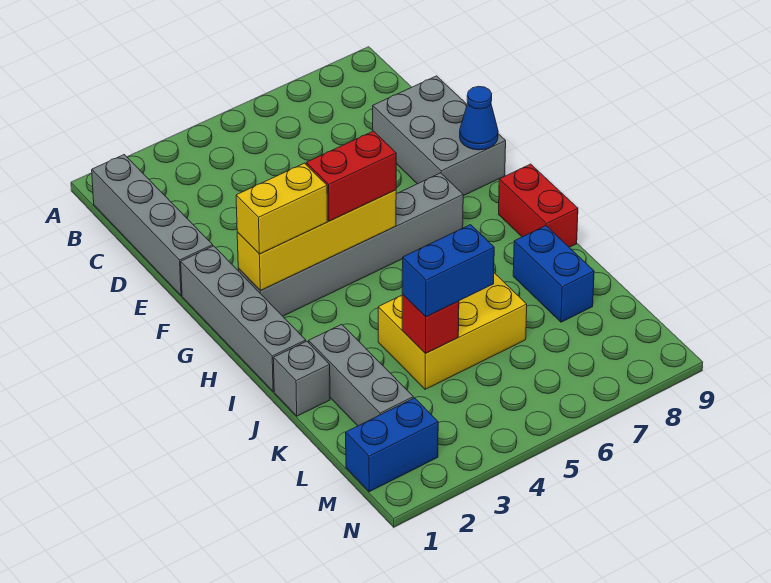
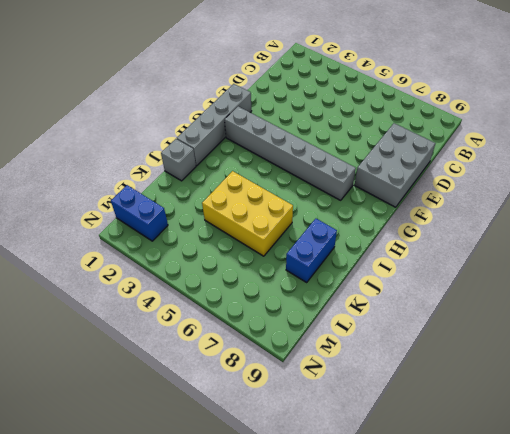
none -> grey brick B1:E1 level 1
none -> red brick H9:I9 level 1
none -> grey brick J2:L2 level 1

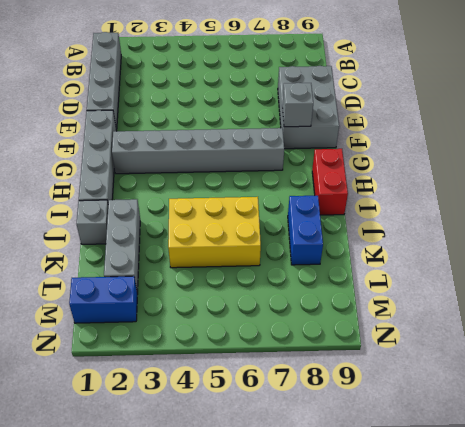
grey brick F8 level 2 -> none
none -> blue cone F9 level 2
none -> yellow brick G2:G5 level 2
none -> red brick K4 level 2

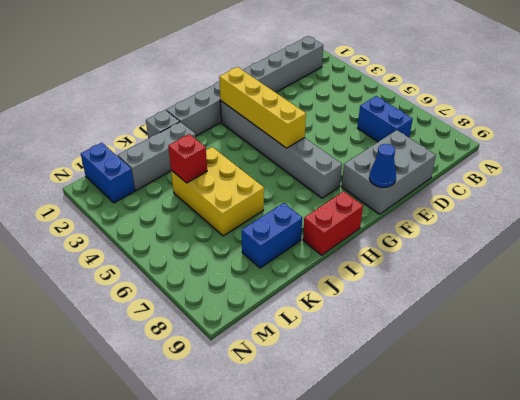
blue brick C6:C7 level 1 -> blue brick K4:K5 level 3
none -> yellow brick G2:G3 level 3
none -> red brick G4:G5 level 3

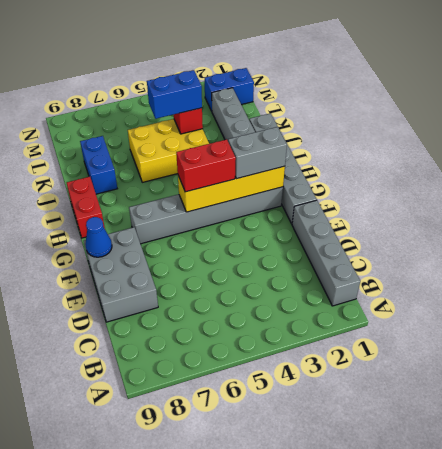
grey brick G2:G3 level 3 -> yellow brick G2:G3 level 3

